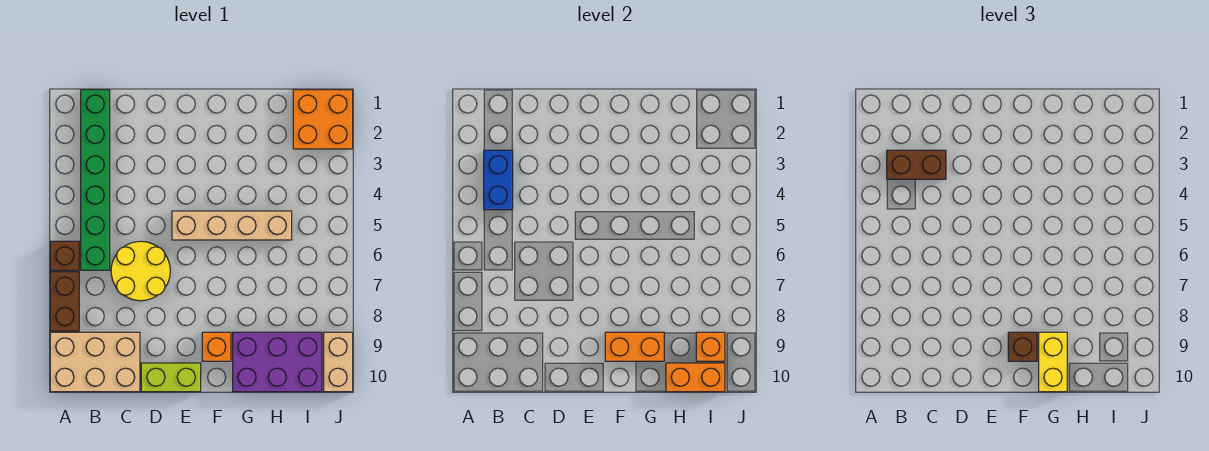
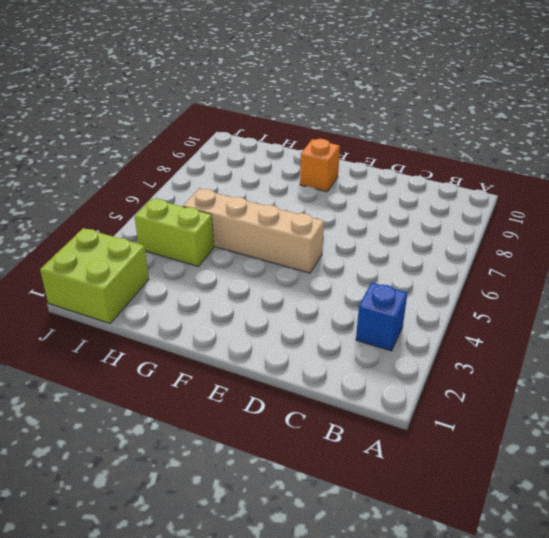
blue brick B3 level 1 -> green brick B1:B6 level 1
lime brick H4:I4 level 1 -> lime brick D10:E10 level 1
lime brick I1:J2 level 1 -> orange brick I1:J2 level 1
none -> brown brick A6 level 1
none -> brown brick A7:A8 level 1
none -> tan brick A9:C10 level 1

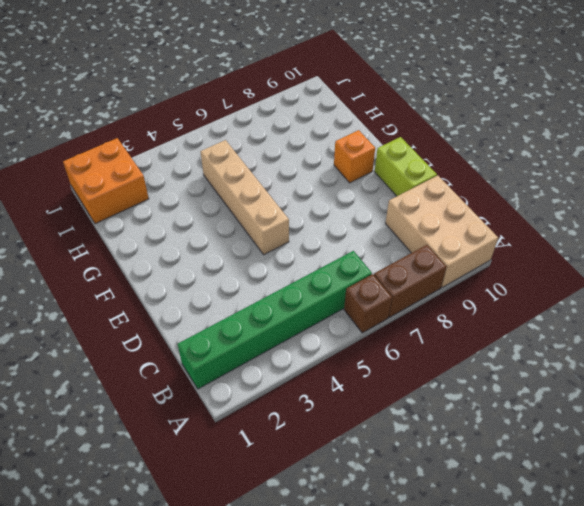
none -> yellow round brick C6:D7 level 1
none -> purple brick G9:I10 level 1
none -> tan brick J9:J10 level 1

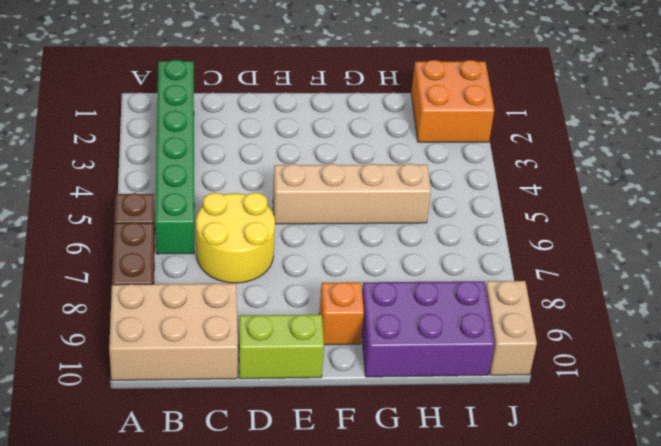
none -> blue brick B3:B4 level 2
none -> orange brick F9:G9 level 2
none -> orange brick H10:I10 level 2

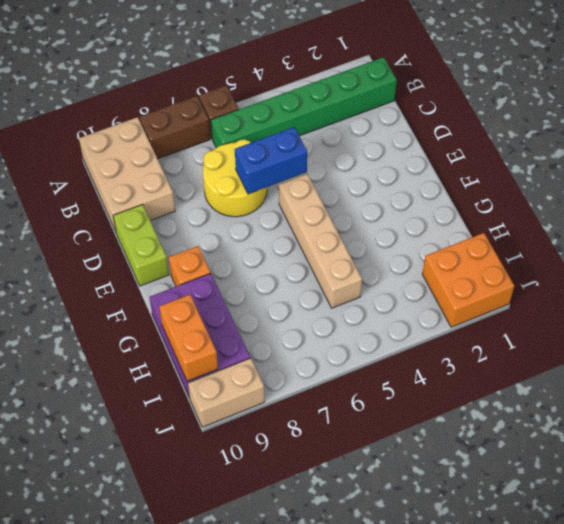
blue brick D5:D6 level 2 -> blue brick B3:B4 level 2
none -> orange brick F9:G9 level 2
none -> orange brick I9 level 2
none -> brown brick B3:C3 level 3

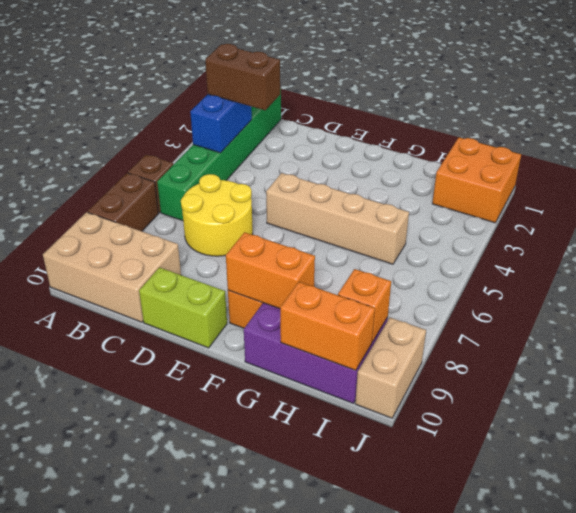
none -> brown brick F9 level 3
none -> yellow brick G9:G10 level 3

